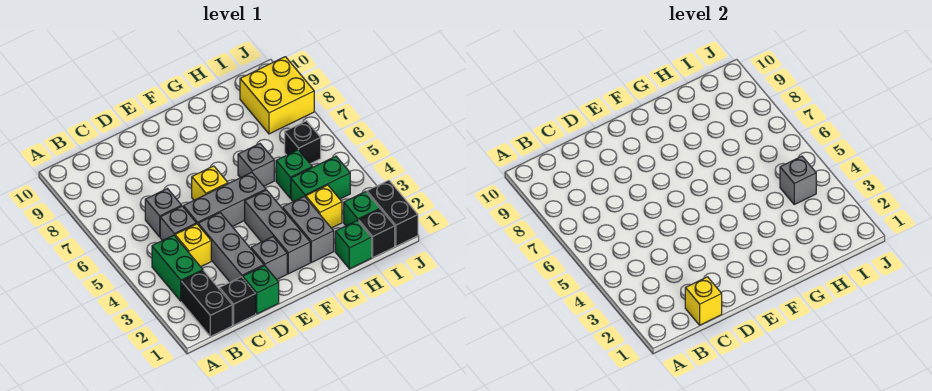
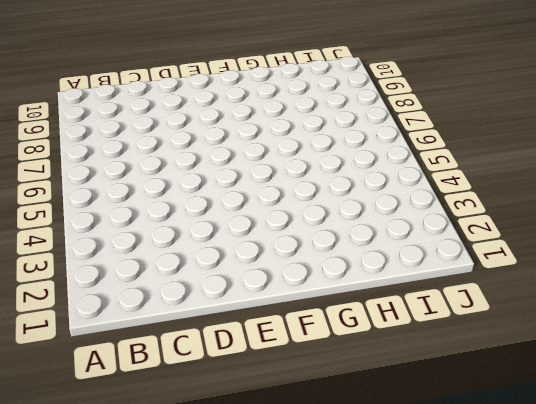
none -> black brick B1:B2 level 1
none -> green brick B3:B4 level 1
none -> black brick C1 level 1

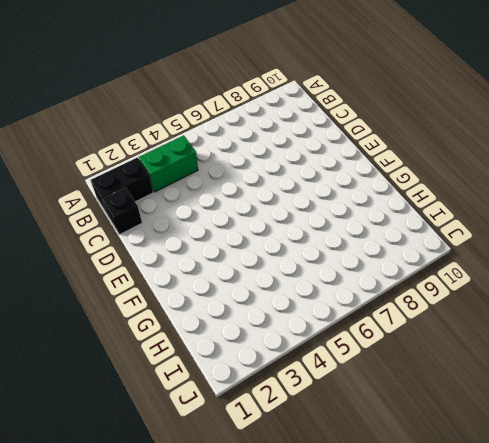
none -> yellow brick C4 level 1
none -> grey brick C5 level 1
none -> grey brick C6 level 1

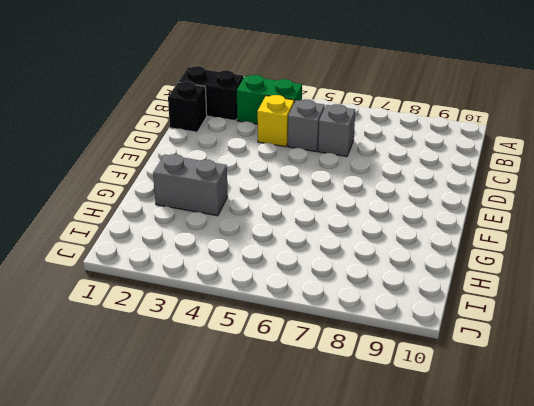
none -> green brick D1 level 1
none -> grey brick D2:D4 level 1
none -> grey brick D5:F5 level 1

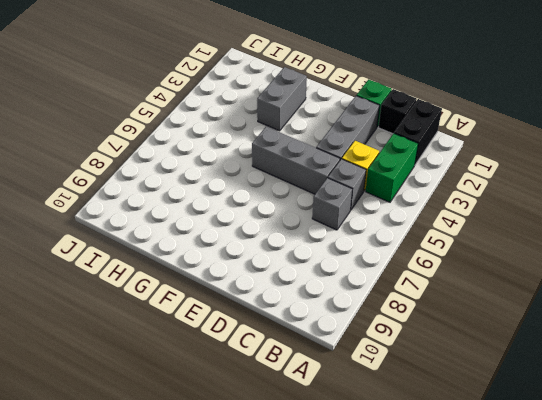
none -> grey brick E2 level 1
none -> yellow brick E6 level 1
none -> grey brick F2:F4 level 1

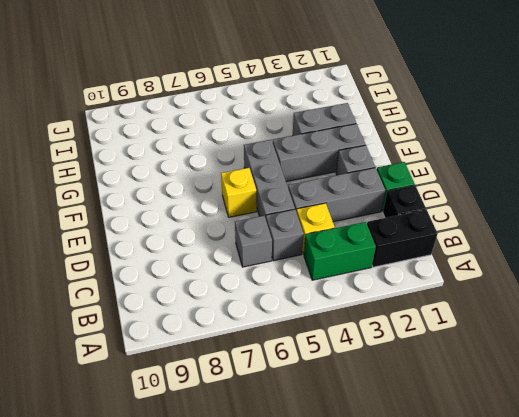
none -> grey brick G6 level 1
none -> green brick H1 level 1
none -> yellow brick H3 level 1

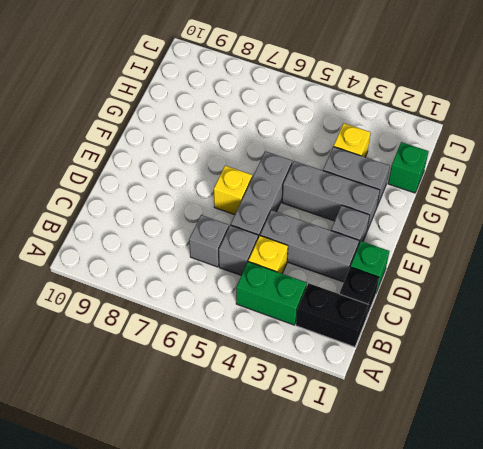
none -> grey brick G6 level 1
none -> green brick H4:I4 level 1
none -> green brick H5 level 1

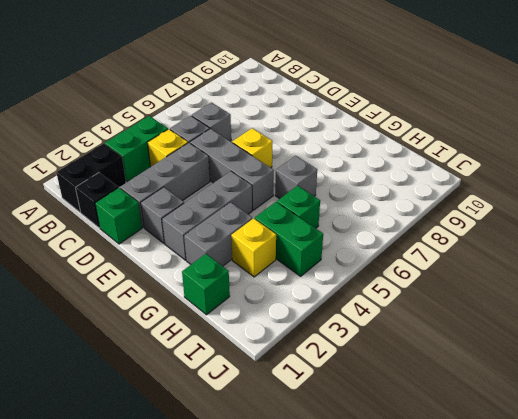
none -> black brick I1 level 1
none -> green brick I2 level 1
none -> black brick I6 level 1

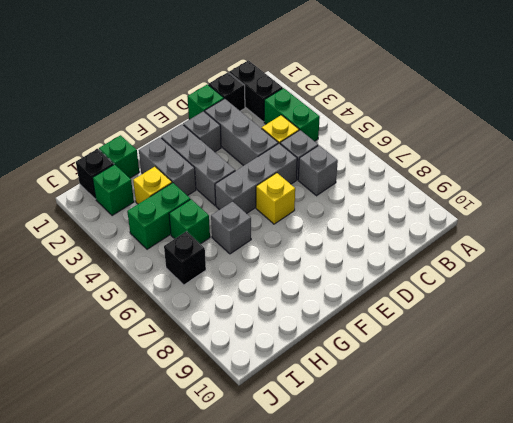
none -> yellow brick I8:J9 level 1
none -> black brick J1:J2 level 1
none -> yellow brick C1 level 2

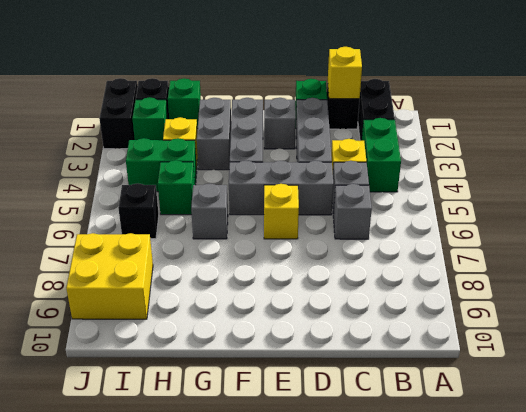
none -> grey brick I4 level 2

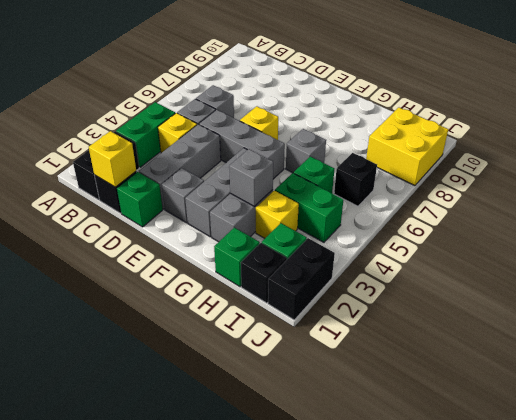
grey brick G3 level 2 -> grey brick I4 level 2

